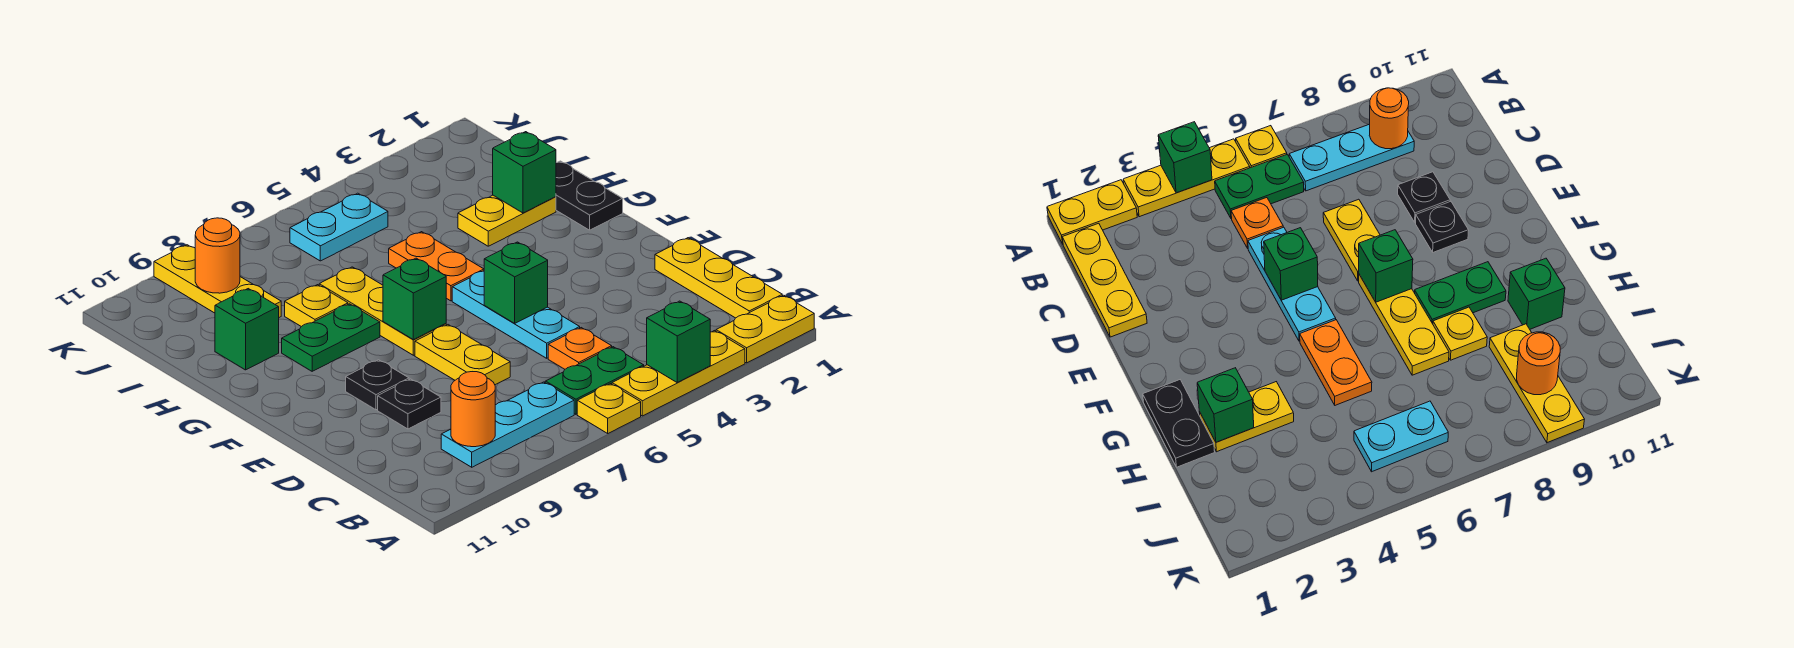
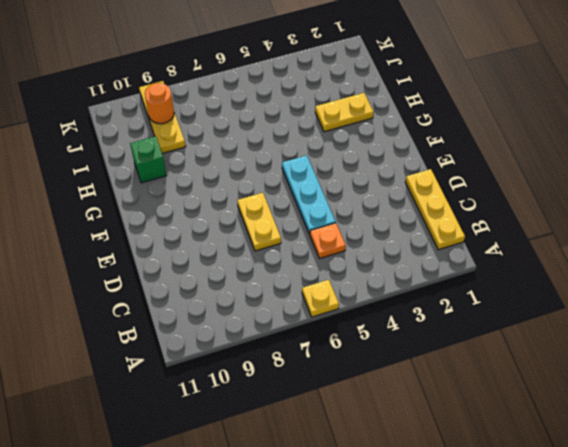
none -> yellow plate A1:A2 level 1
none -> yellow plate A3:A5 level 1
none -> green plate B5:B6 level 1

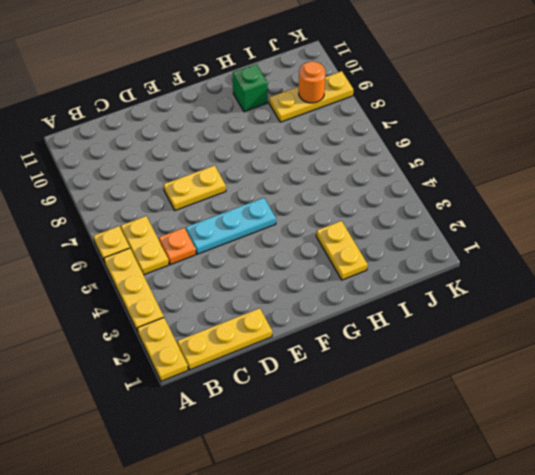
yellow plate B5:B6 level 1 -> green plate B5:B6 level 1
none -> cyan plate B7:B9 level 1
none -> black plate D9 level 1
none -> black plate E9 level 1

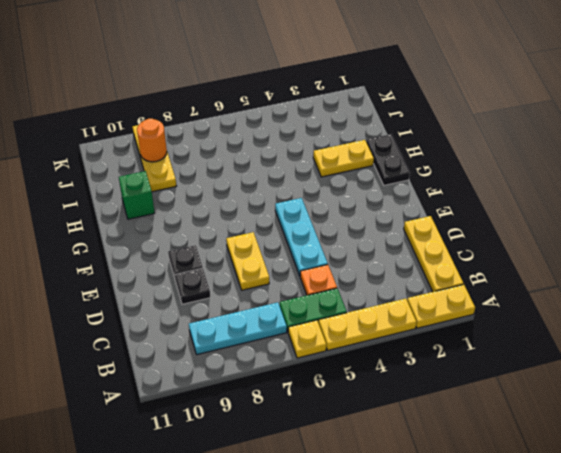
none -> yellow plate F7:H7 level 1
none -> orange plate G5:H5 level 1
none -> green plate G8:G9 level 1

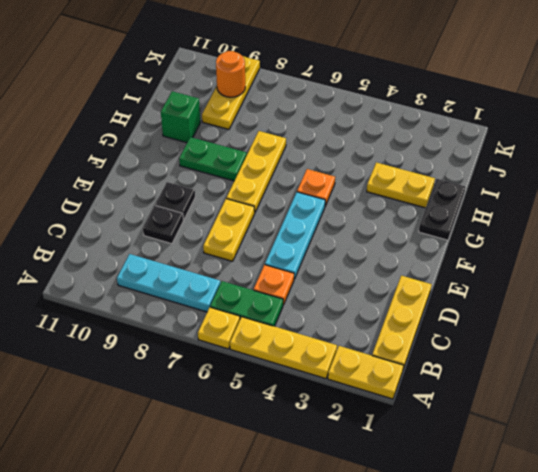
orange plate G5 level 1 -> orange plate G5:H5 level 1
none -> yellow plate H8 level 1
none -> cyan plate J5:J6 level 1
none -> green brick A4 level 2

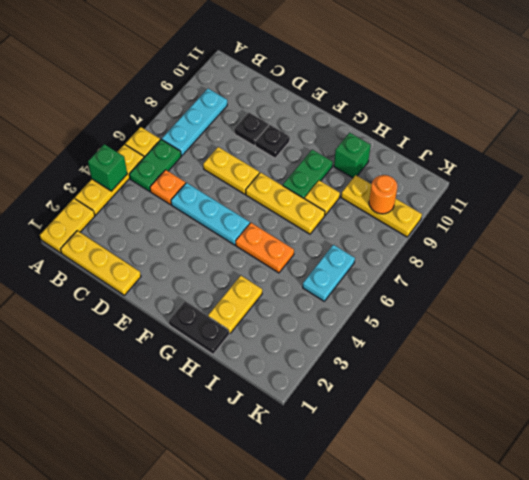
none -> orange round brick B9 level 2
none -> green brick E5 level 2
none -> green brick F7 level 2

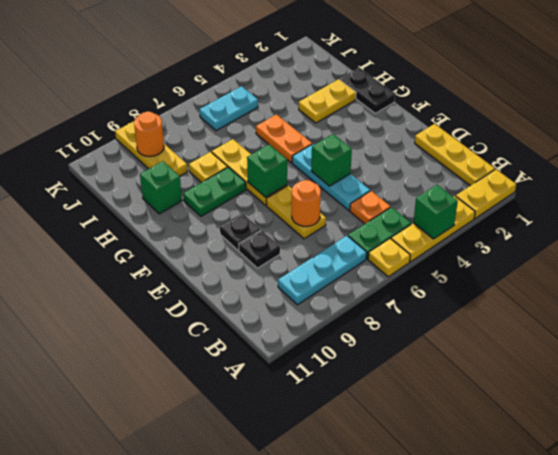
orange round brick D7 level 2 -> orange round brick B9 level 2
none -> green brick H2 level 2

